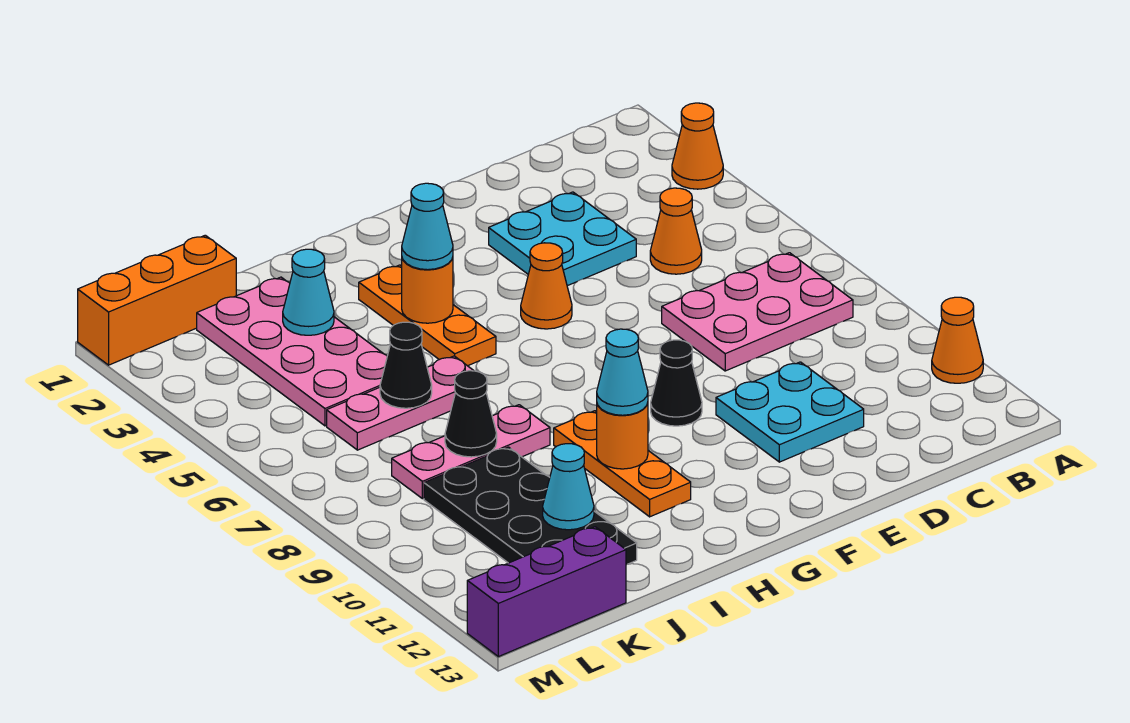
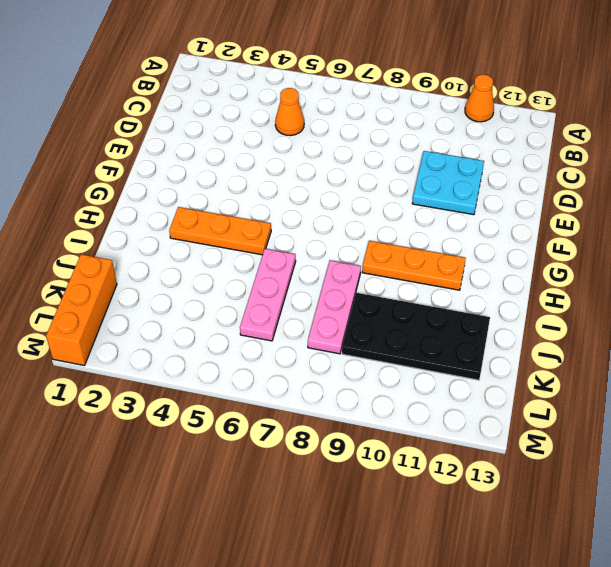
none -> orange cone A3 level 1
none -> pink plate B7:D8 level 1
none -> cyan plate D3:E4 level 1

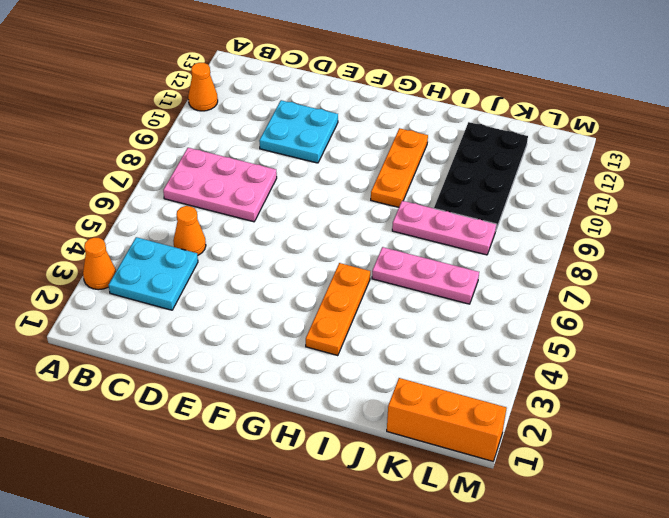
cyan plate B3:C4 level 1 -> cyan plate D3:E4 level 1
none -> orange cone F5 level 1
none -> black cone F9 level 1
none -> pink plate J2:K5 level 1

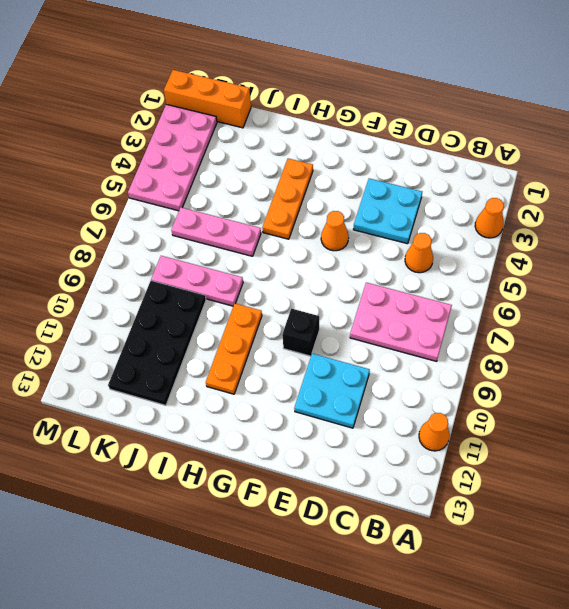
black brick F9 level 1 -> black cone F9 level 1
pink plate L2:M5 level 1 -> pink plate J2:K5 level 1
none -> purple brick K13:M13 level 1
none -> orange round brick H4 level 2
none -> orange round brick H10 level 2

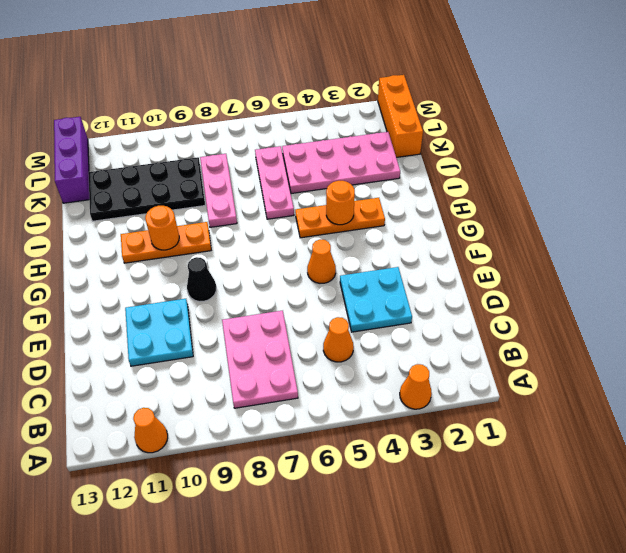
none -> cyan cone J3 level 2
none -> black cone J6 level 2
none -> black cone J8 level 2

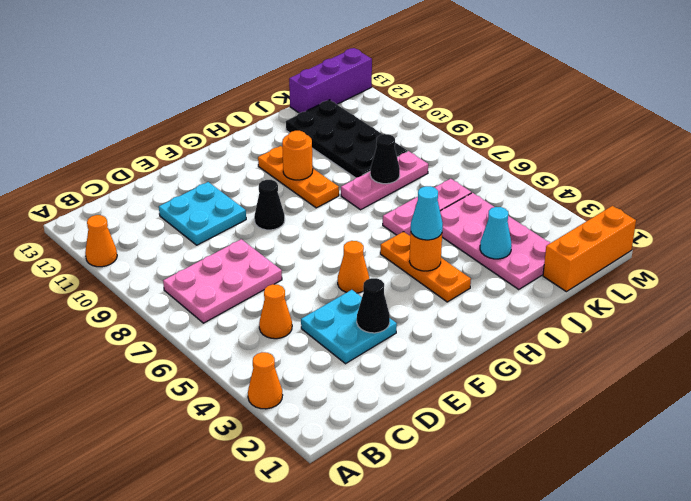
black cone E3 level 2 -> black cone J6 level 2
none -> cyan cone J11 level 2
none -> cyan cone H10 level 3

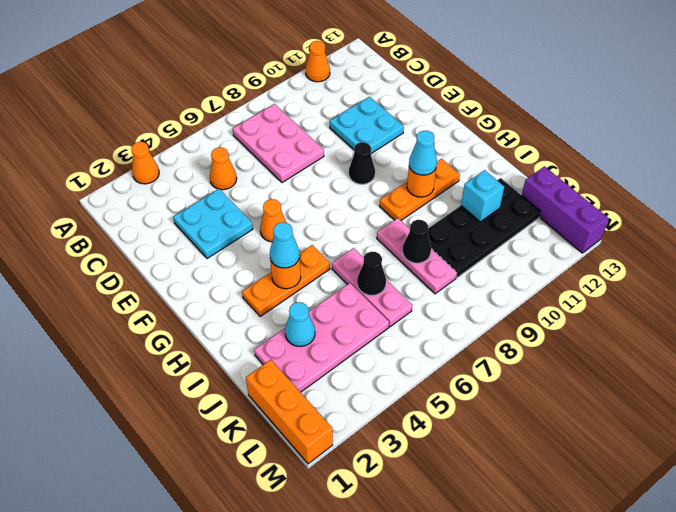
cyan brick J11 level 2 -> cyan cone J11 level 2

